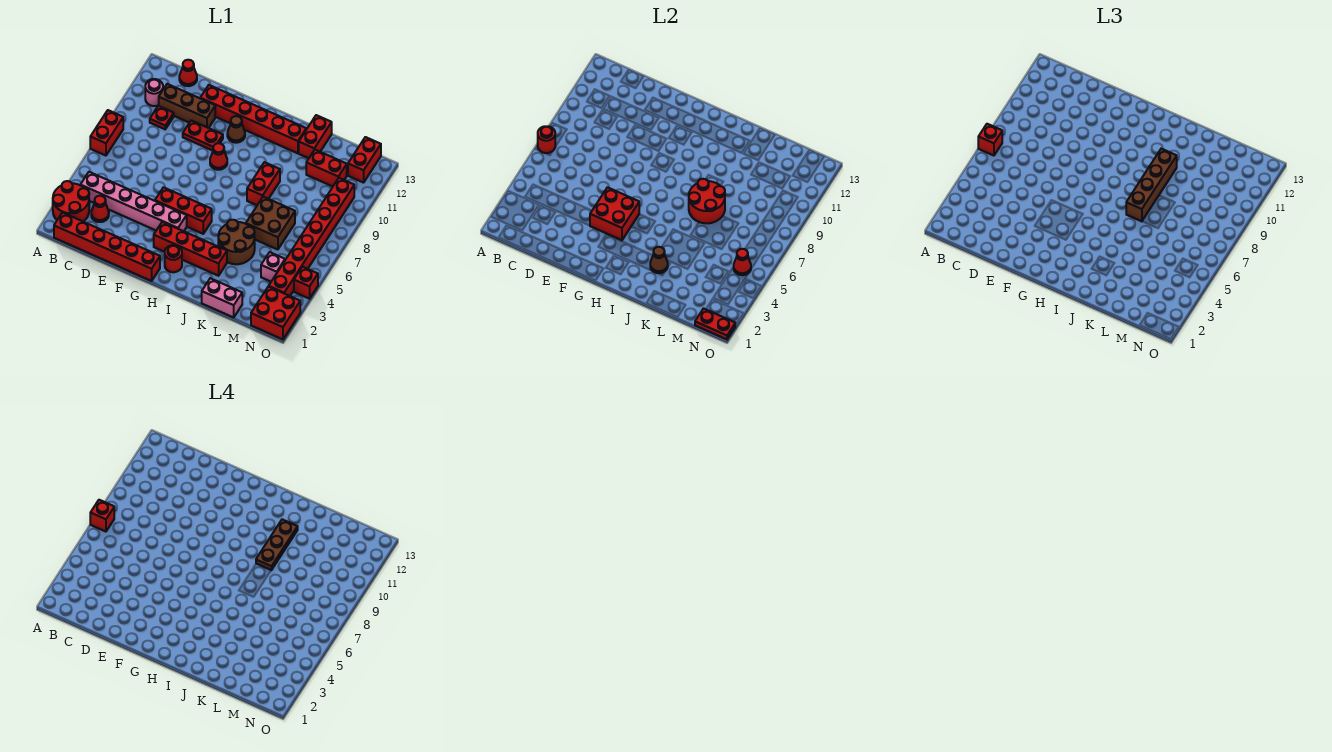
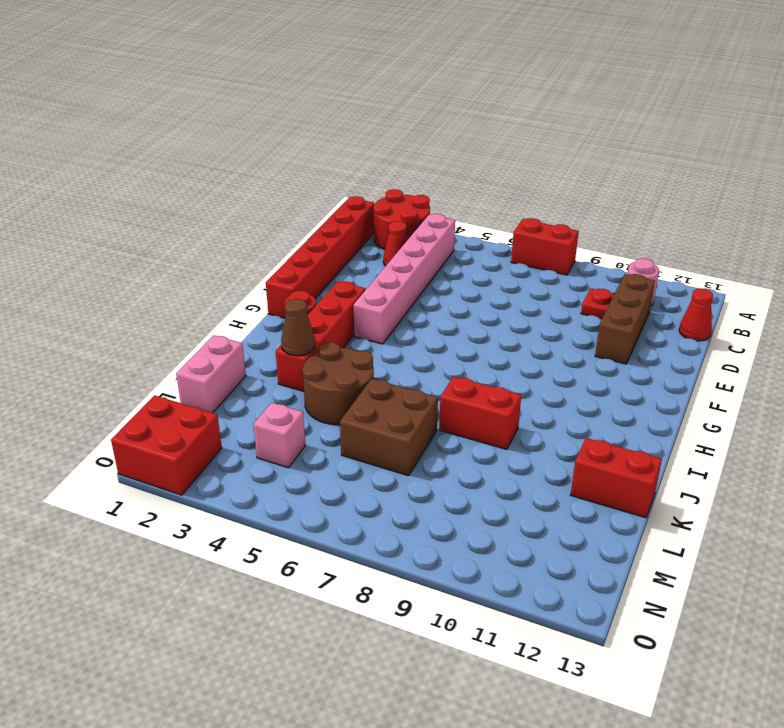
none -> red plate E10:F10 level 1
none -> red brick E12:J12 level 1
none -> red brick F5:H5 level 1
none -> red cone G9 level 1

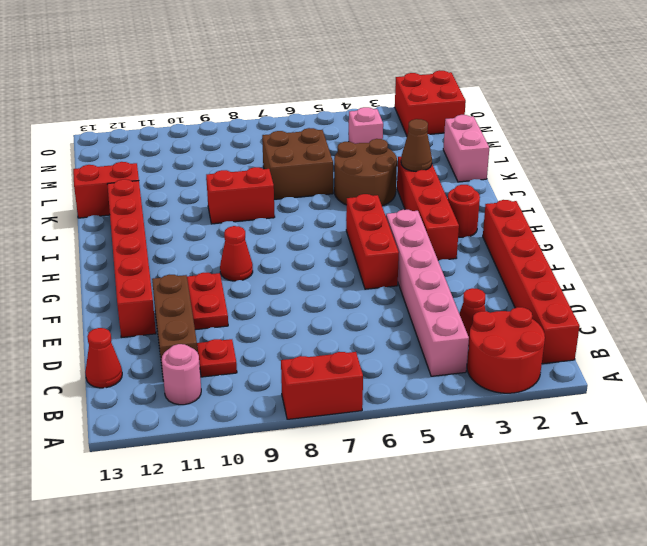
none -> brown cone G11 level 1
none -> red brick L11:M11 level 1
none -> red brick N3:N10 level 1
none -> red brick N12:N13 level 1

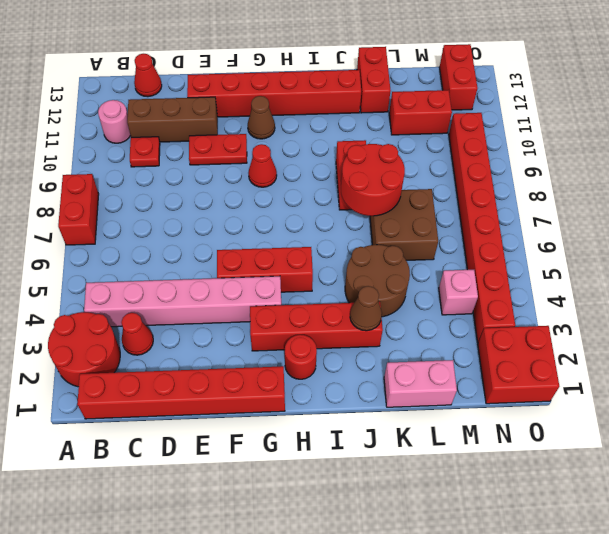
none -> red brick O4 level 1
none -> red round brick A7 level 2
none -> red brick F4:G5 level 2
none -> red plate N1:O1 level 2

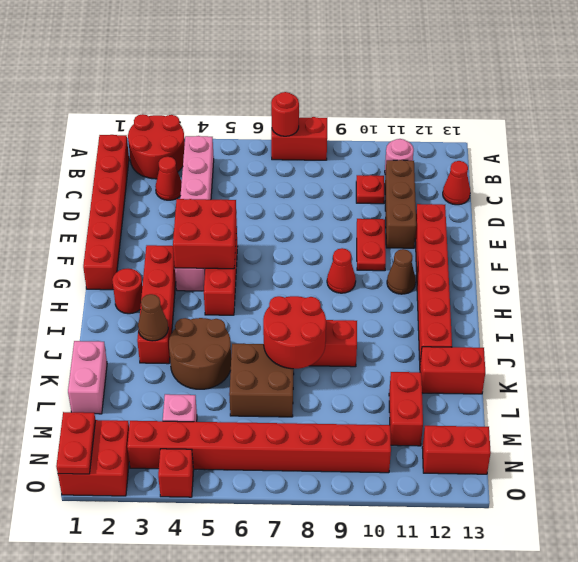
none -> red cone N5 level 2
none -> red brick A7 level 3
none -> brown brick J7:J10 level 3
none -> red brick A7 level 4

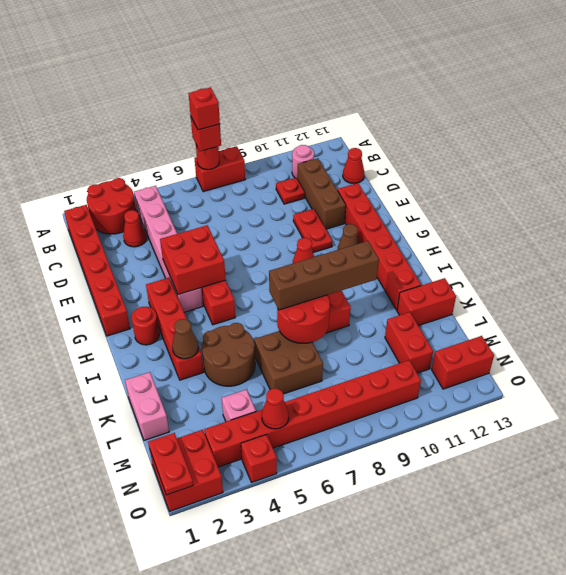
none -> brown plate J9:J11 level 4

